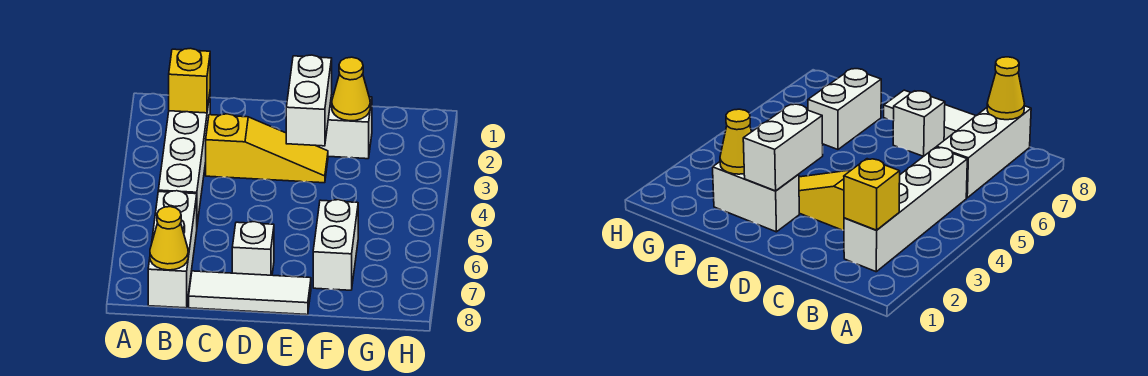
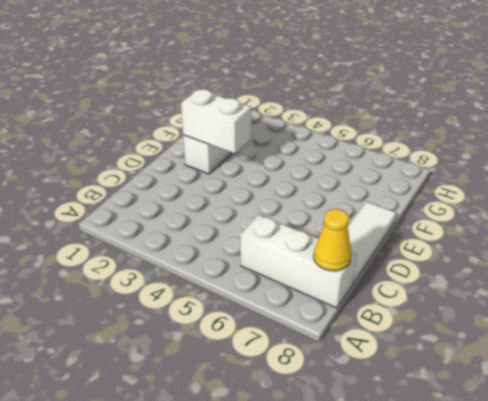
none -> white brick B2:B5 level 1
none -> yellow slope C3:E3 level 1 top C

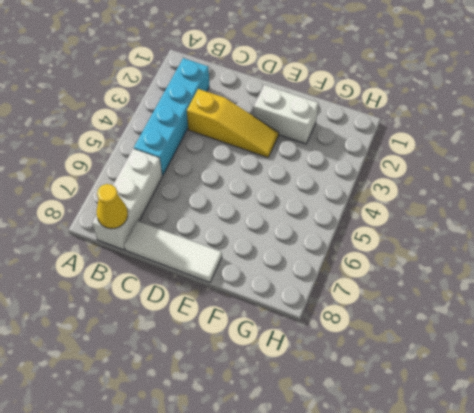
cyan brick B2:B5 level 1 -> white brick B2:B5 level 1
none -> white brick D7 level 1
none -> white brick F6:F7 level 1

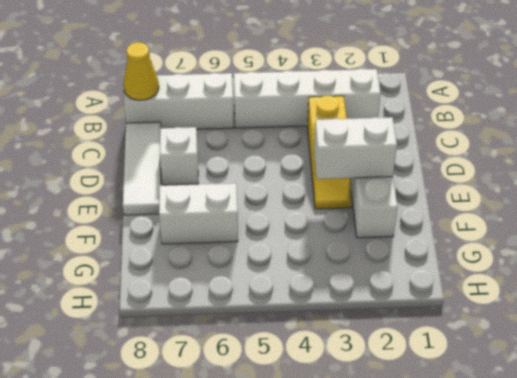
none -> yellow brick B2 level 2
none -> yellow cone F2 level 2

